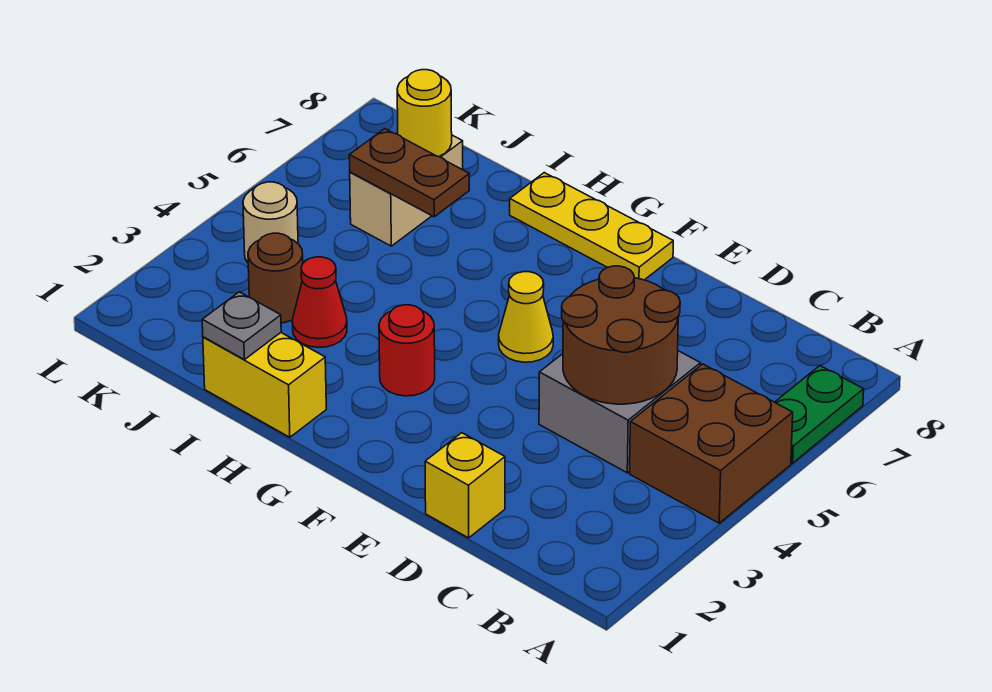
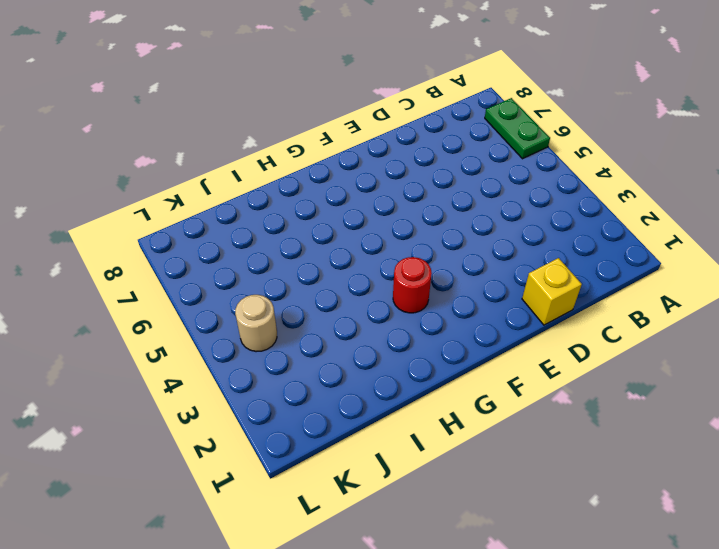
none -> brown brick A4:B5 level 1
none -> grey brick C4:D5 level 1
none -> yellow cone F5 level 1

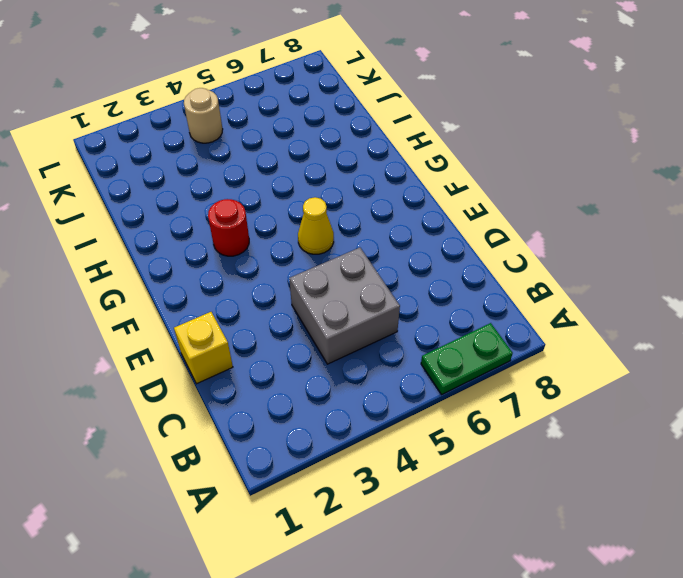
none -> brown brick A4:B5 level 1
none -> yellow plate F8:H8 level 1
none -> yellow brick H1:I1 level 1

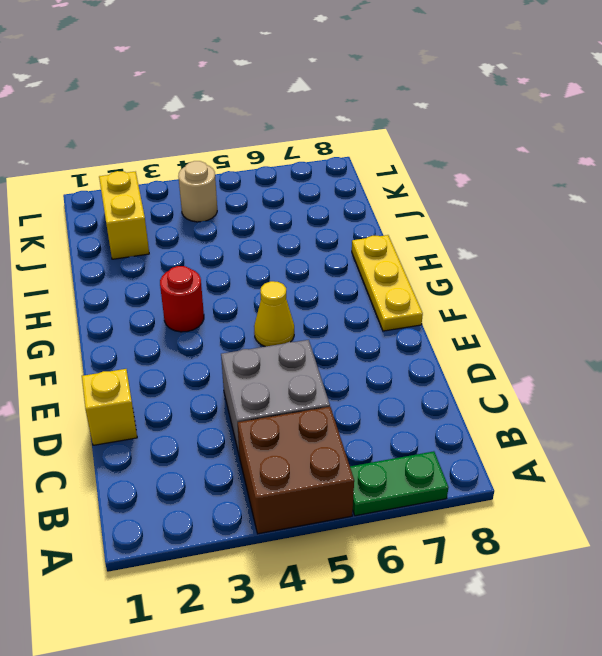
yellow brick J2:K2 level 1 -> yellow brick H1:I1 level 1
none -> red cone I3 level 1
none -> brown round brick J3 level 1
none -> tan brick J6:J7 level 1

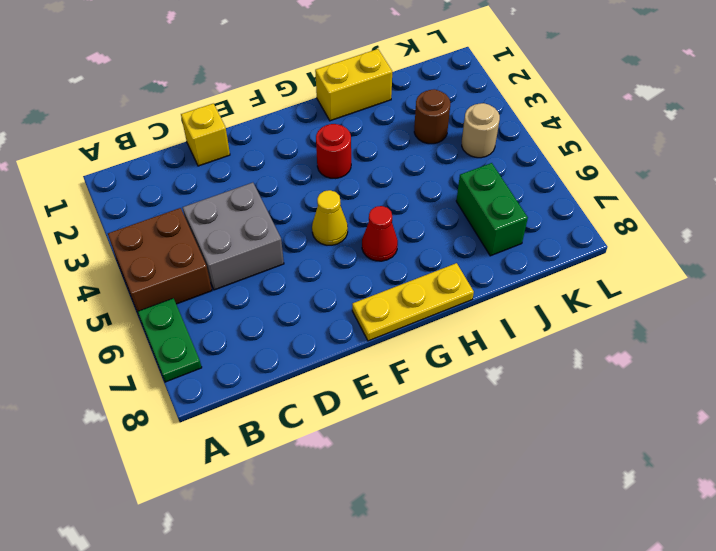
red cone G6 level 1 -> red cone I3 level 1
green brick J6:J7 level 1 -> tan brick J6:J7 level 1
none -> brown round brick C4:D5 level 2
none -> grey plate I1 level 2
none -> brown plate I6:J6 level 2

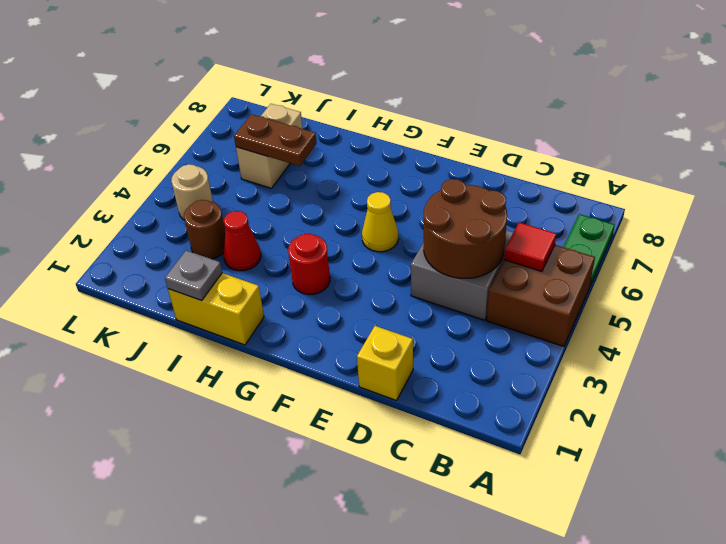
red tile B5 level 2 -> none
none -> yellow plate F8:H8 level 1
none -> yellow round brick J7 level 2

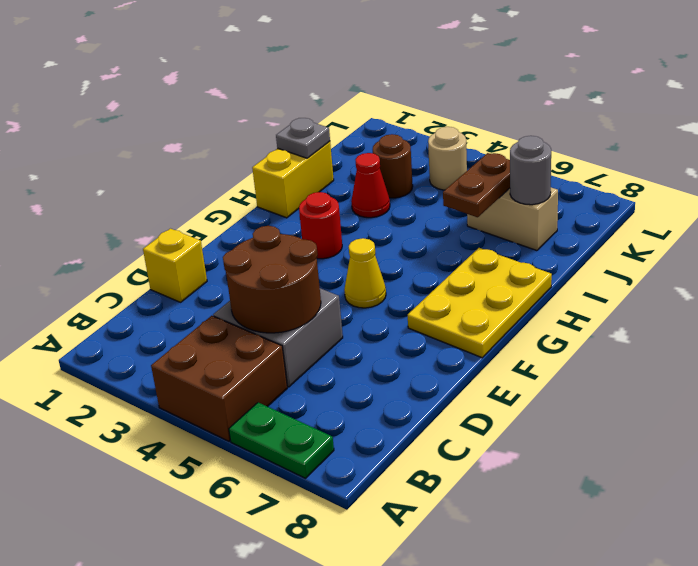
yellow plate F7:H8 level 1 -> yellow plate F8:H8 level 1
grey round brick J7 level 2 -> yellow round brick J7 level 2

